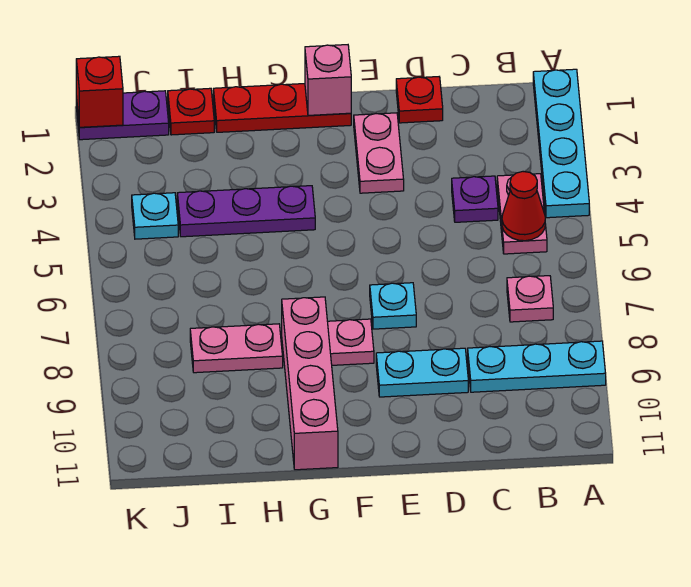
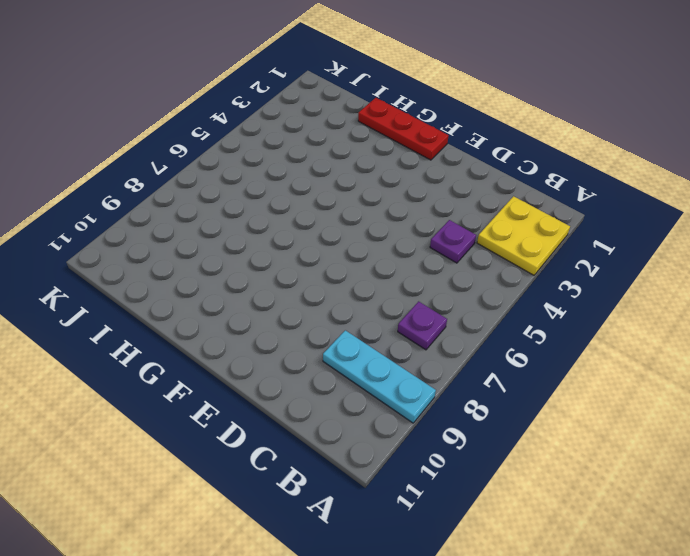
yellow plate A2:B3 level 1 -> cyan plate A1:A4 level 1
purple plate B7 level 1 -> pink plate B7 level 1
none -> pink plate B4:B5 level 1
none -> red plate D1 level 1
none -> cyan plate D9:E9 level 1

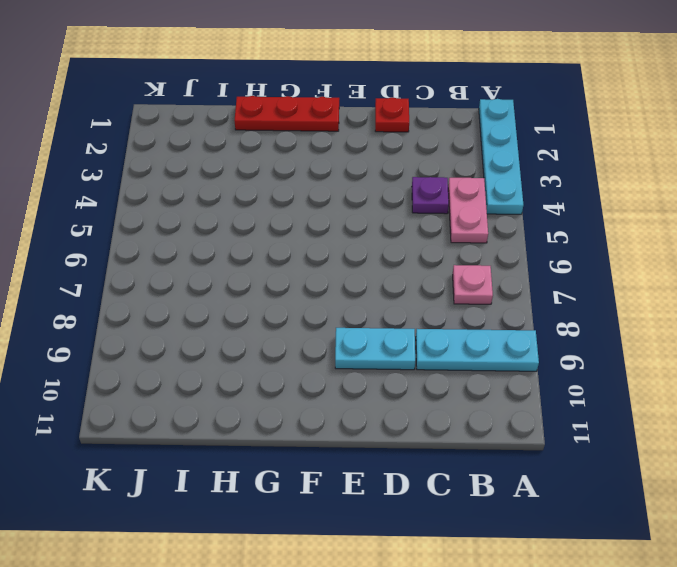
none -> pink plate E2:E3 level 1
none -> cyan plate E7 level 1
none -> pink plate F8 level 1

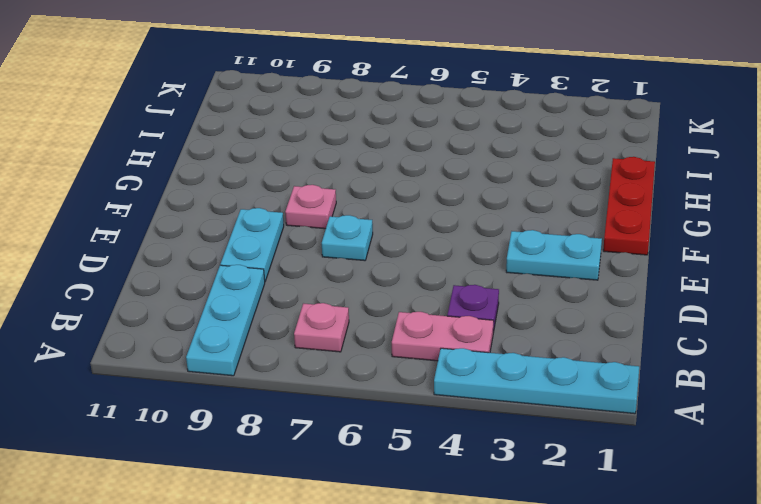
cyan plate E2:E3 level 1 -> pink plate E2:E3 level 1
none -> red plate D1 level 1
none -> purple plate G4:I4 level 1
none -> pink brick G8:G11 level 1

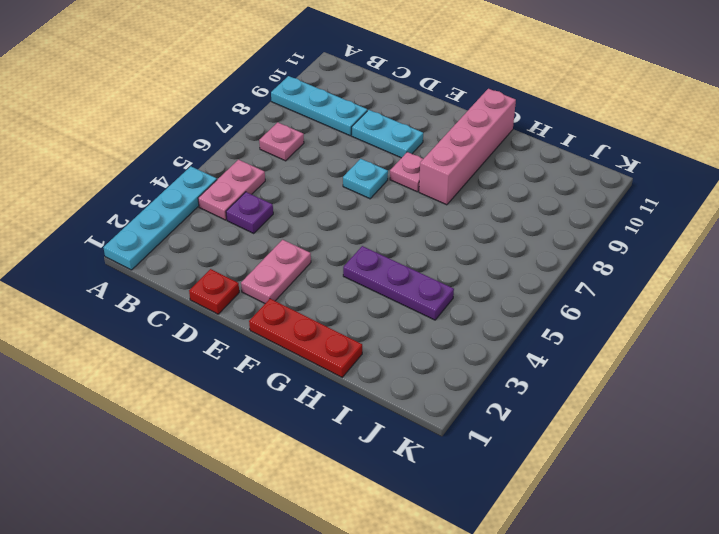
none -> pink plate H8:I8 level 1
none -> red plate I1 level 1
none -> purple plate J1:K1 level 1

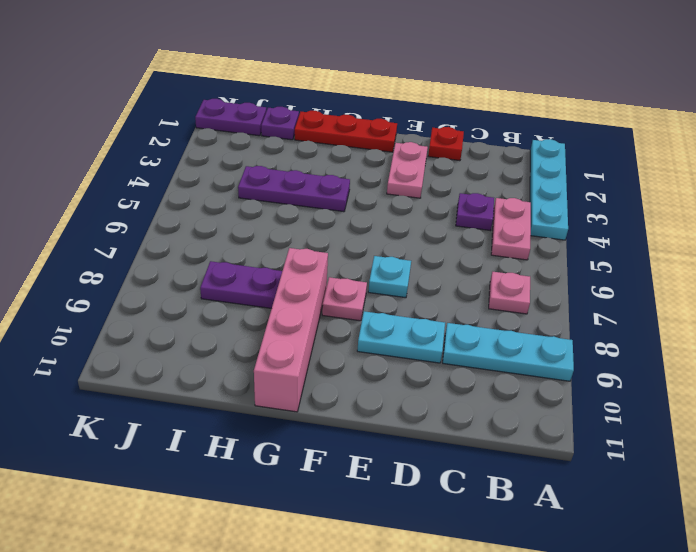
purple plate H8:I8 level 1 -> pink plate H8:I8 level 1
purple plate I1 level 1 -> red plate I1 level 1
none -> cyan plate J4 level 1
none -> red cone B5 level 2
none -> pink brick F1 level 2

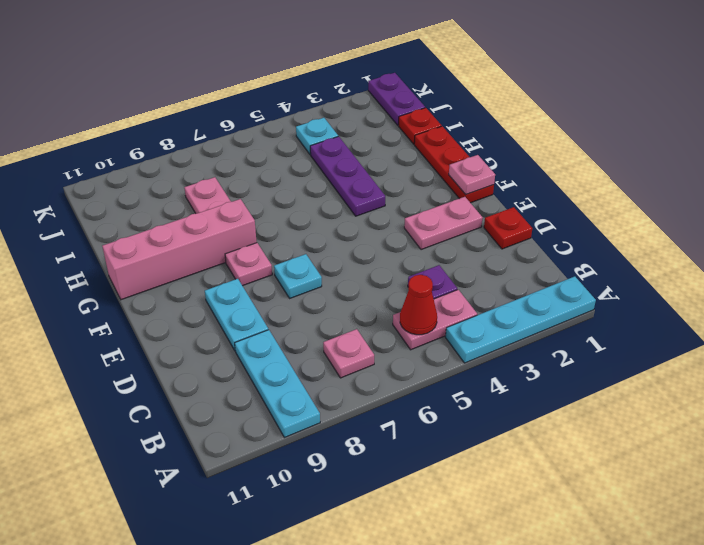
pink plate F1 level 2 -> pink brick F1 level 2
none -> red brick K1 level 2

